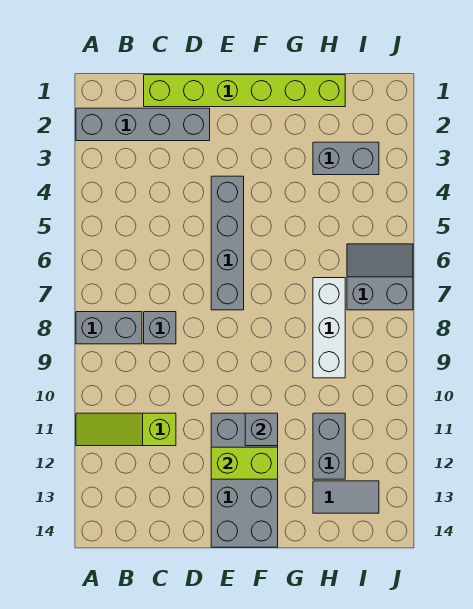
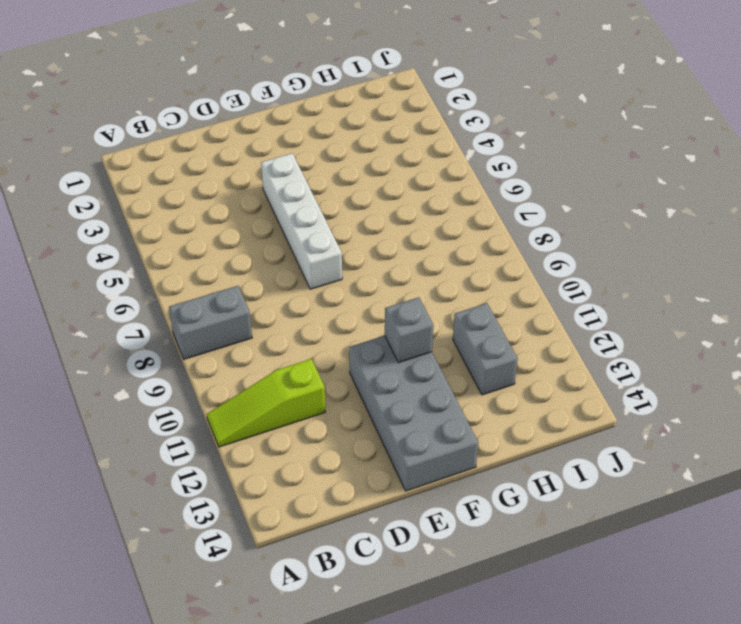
white brick E4:E7 level 1 -> grey brick E4:E7 level 1
none -> grey brick A2:D2 level 1
none -> lime brick C1:H1 level 1
none -> grey brick C8 level 1

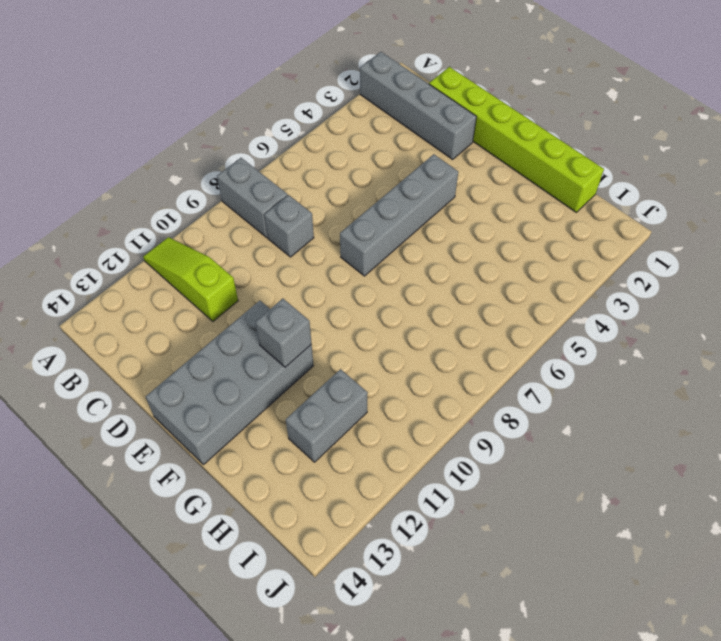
none -> grey brick H3:I3 level 1
none -> white brick H7:H9 level 1
none -> grey tile H13:I13 level 1

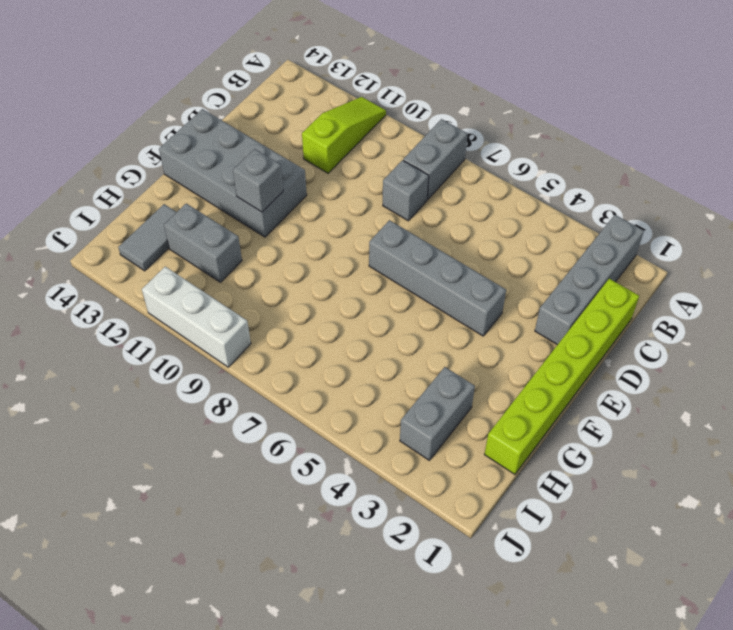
white brick J9:J11 level 1 -> white brick H7:H9 level 1
none -> grey slope I6:J7 level 1 top 7
none -> lime brick E12:F12 level 2

